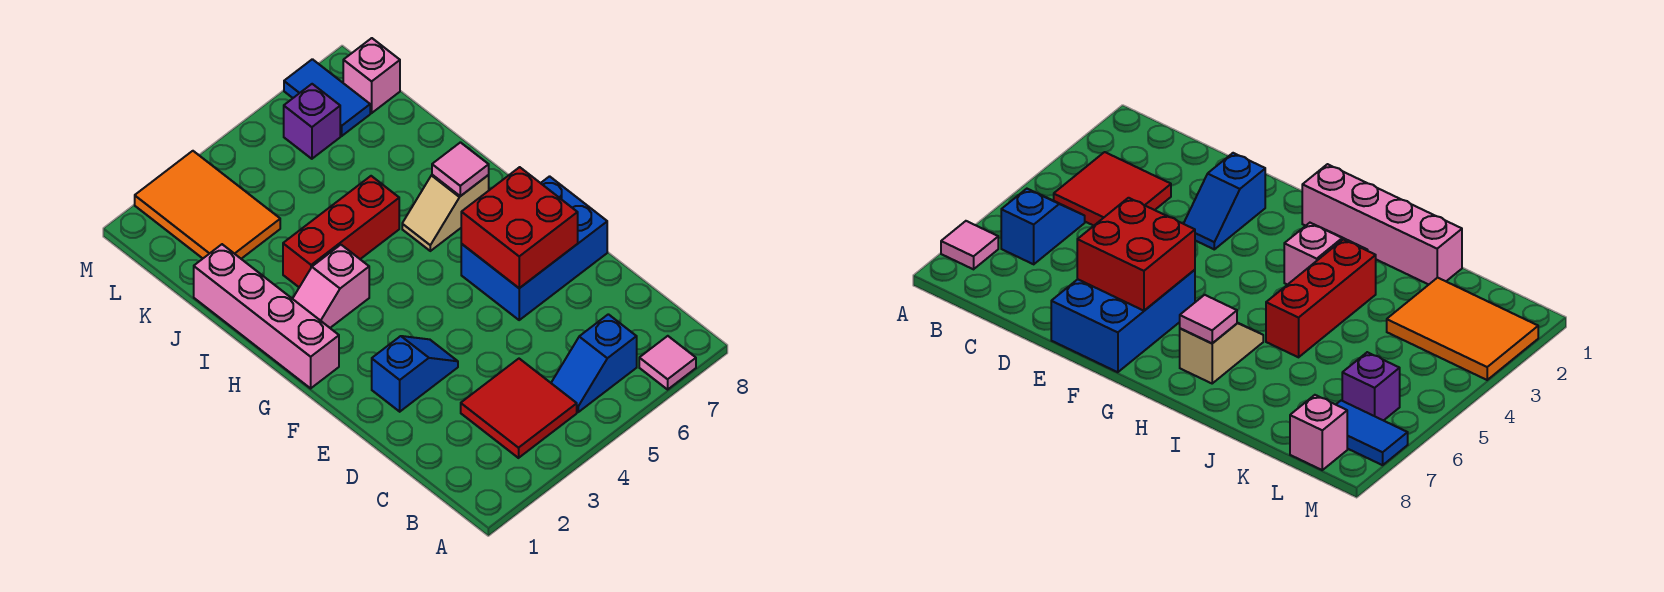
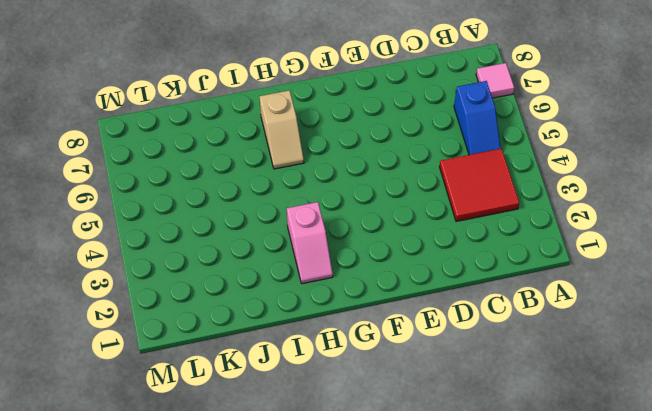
none -> blue slope E2:E3 level 1 top 2
none -> blue brick E6:F8 level 1
none -> pink brick G1:J1 level 1

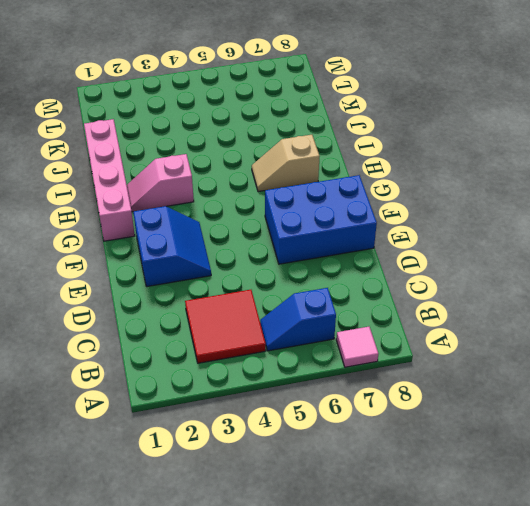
blue slope E2:F3 level 1 top 2 -> blue slope E2:E3 level 1 top 2
none -> red brick I3:I5 level 1
none -> orange tile K2:M3 level 1
none -> purple brick L6 level 1

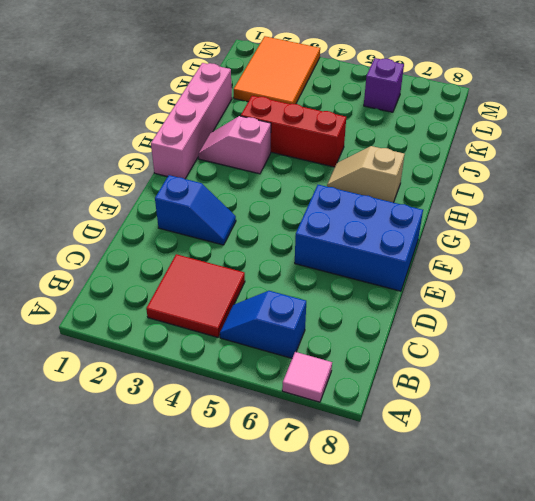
none -> blue tile L7:M7 level 1
none -> pink brick L8 level 1
none -> red brick E6:F7 level 2

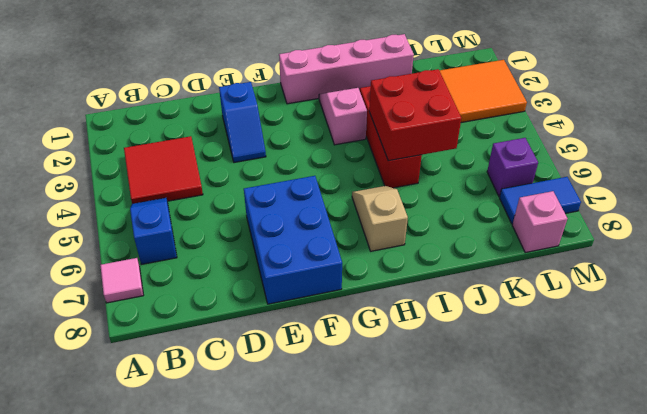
red brick I4:J5 level 2 -> red brick E6:F7 level 2
none -> pink tile H7 level 2

